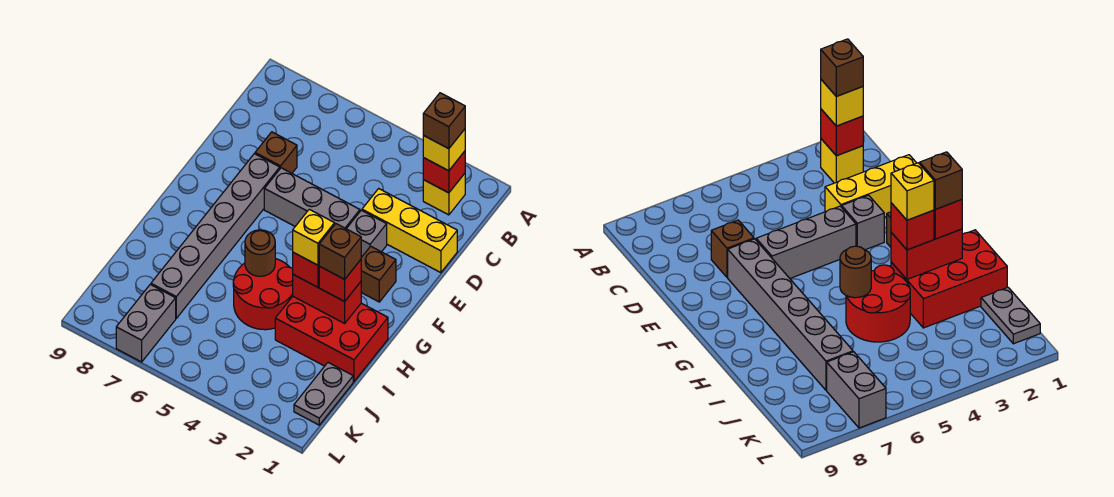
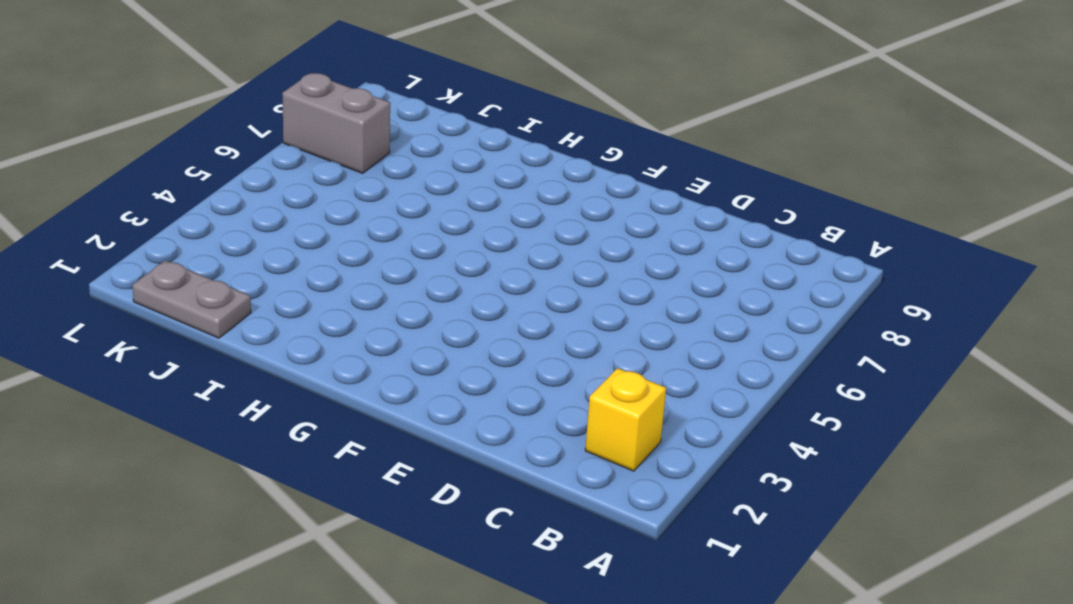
none -> yellow brick D1:D3 level 1
none -> brown brick D7 level 1
none -> grey brick E3 level 1

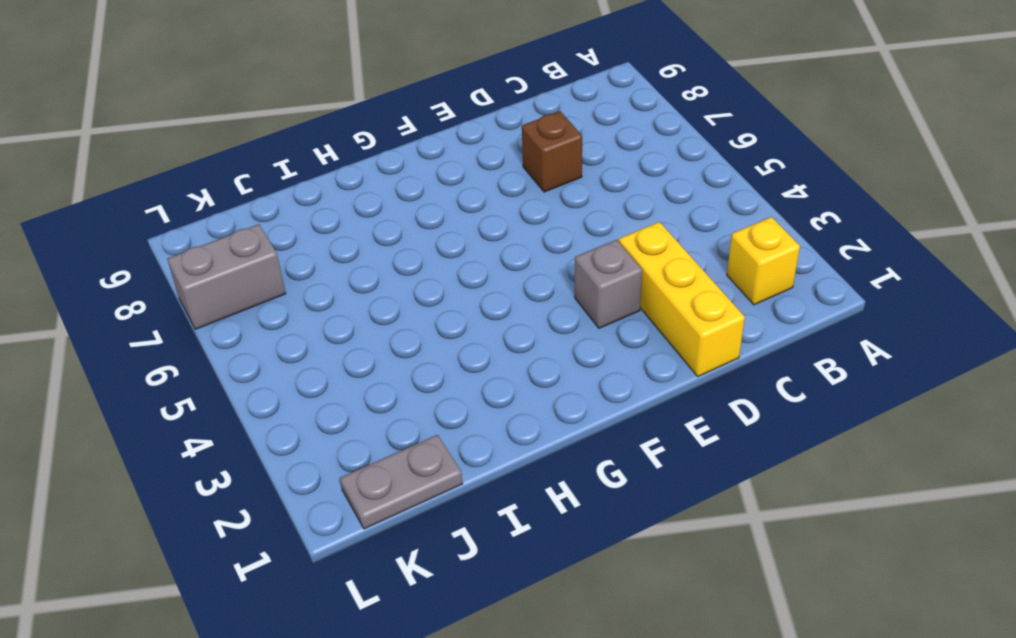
none -> grey brick E4:E6 level 1
none -> grey brick E7:J7 level 1
none -> brown brick F2 level 1

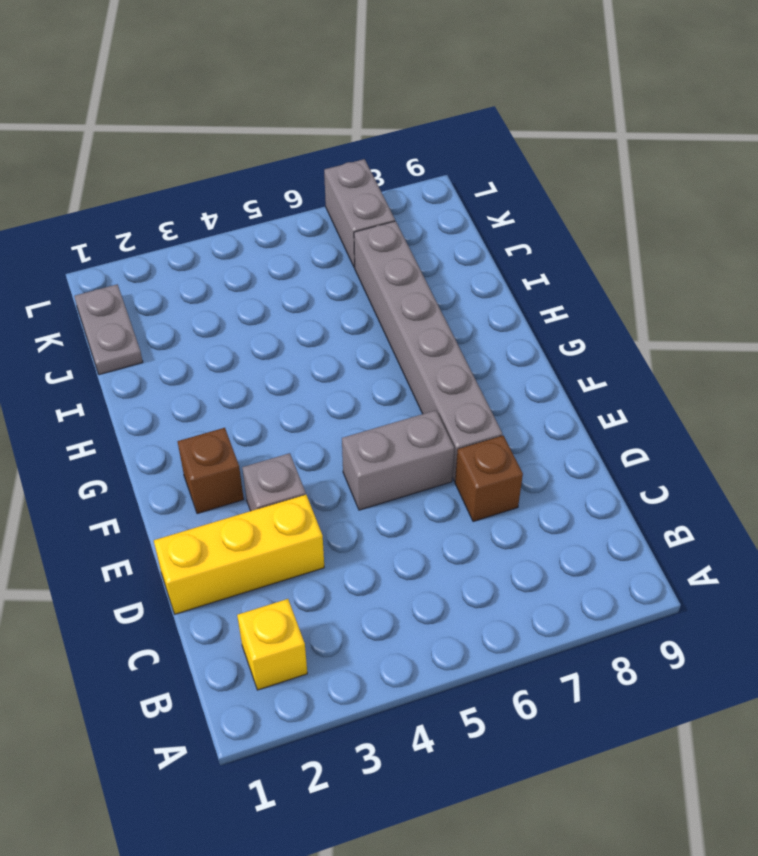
grey brick E5:E6 level 1 -> grey brick E4:E6 level 1
none -> red brick H1:I3 level 1
none -> red round brick H4:I5 level 1
none -> red brick B2 level 2

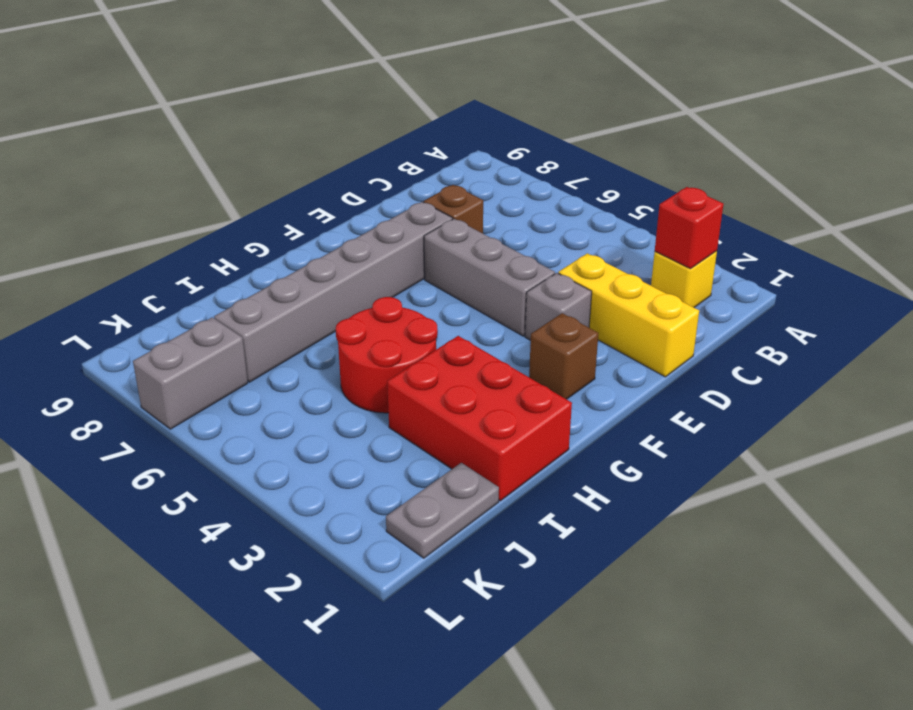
none -> red brick H2:H3 level 2
none -> brown round brick H5 level 2
none -> yellow brick B2 level 3

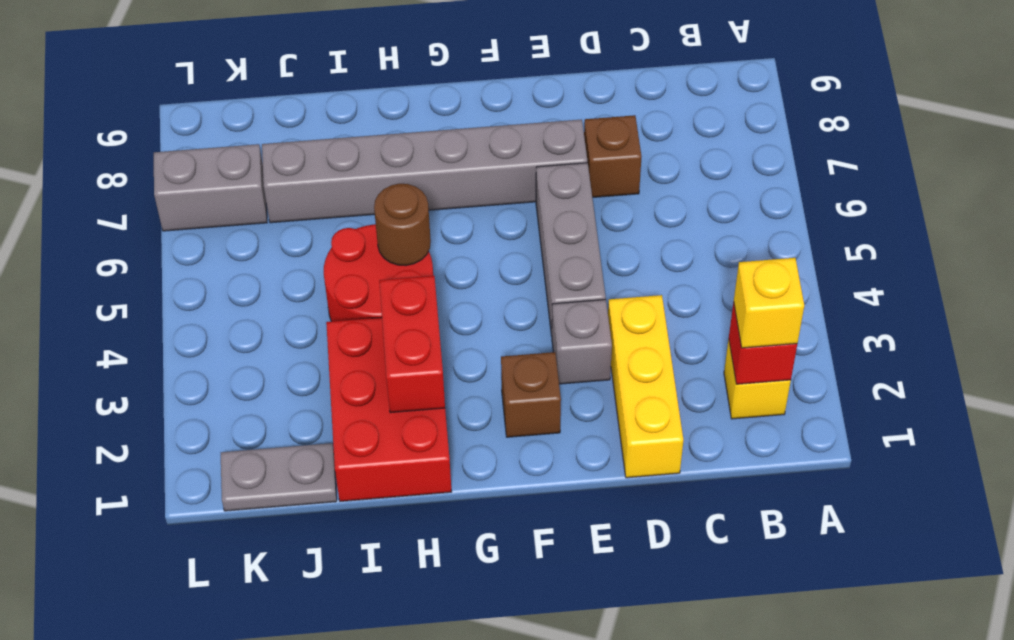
none -> red brick H2 level 3
none -> red brick H3 level 3
none -> brown brick B2 level 4

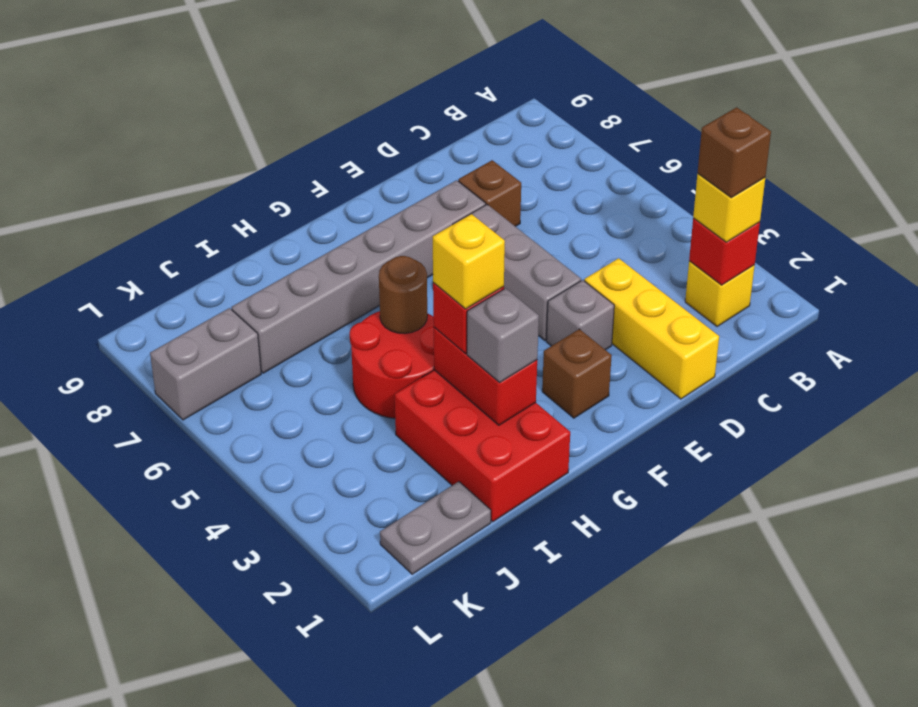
grey brick H2 level 3 -> red brick H2 level 3
none -> brown brick H2 level 4

